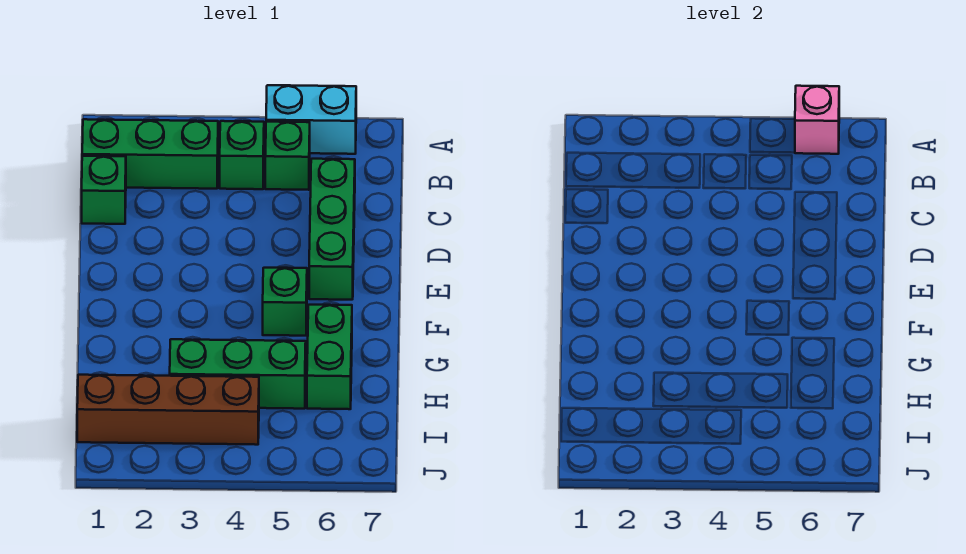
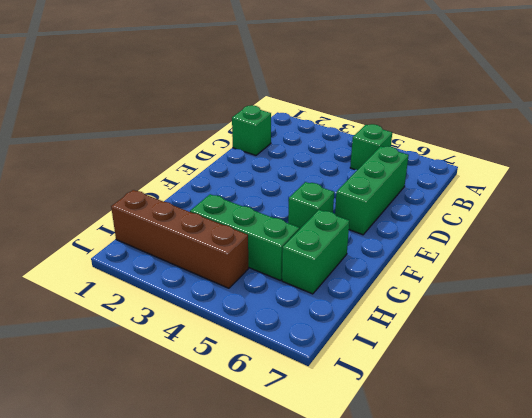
none -> cyan brick A5:A6 level 1
none -> green brick B1:B3 level 1

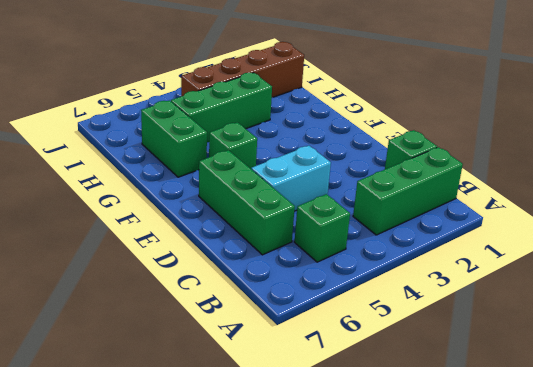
cyan brick D4:D5 level 1 -> cyan brick A5:A6 level 1
none -> green brick B4 level 1
none -> pink brick A6 level 2

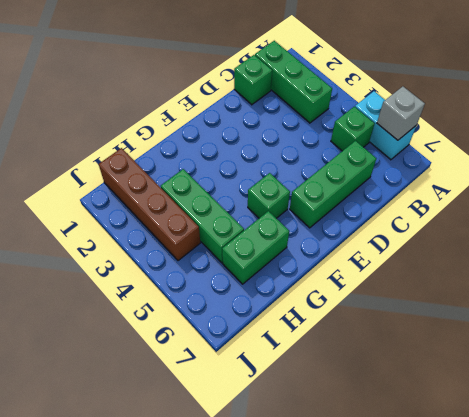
grey brick A6 level 2 -> pink brick A6 level 2
none -> green brick B4 level 1

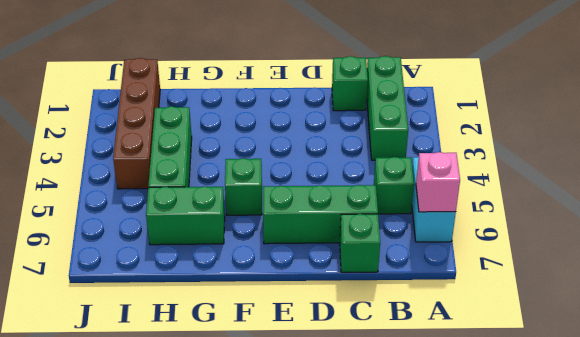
green brick C7 level 1 -> green brick B4 level 1

